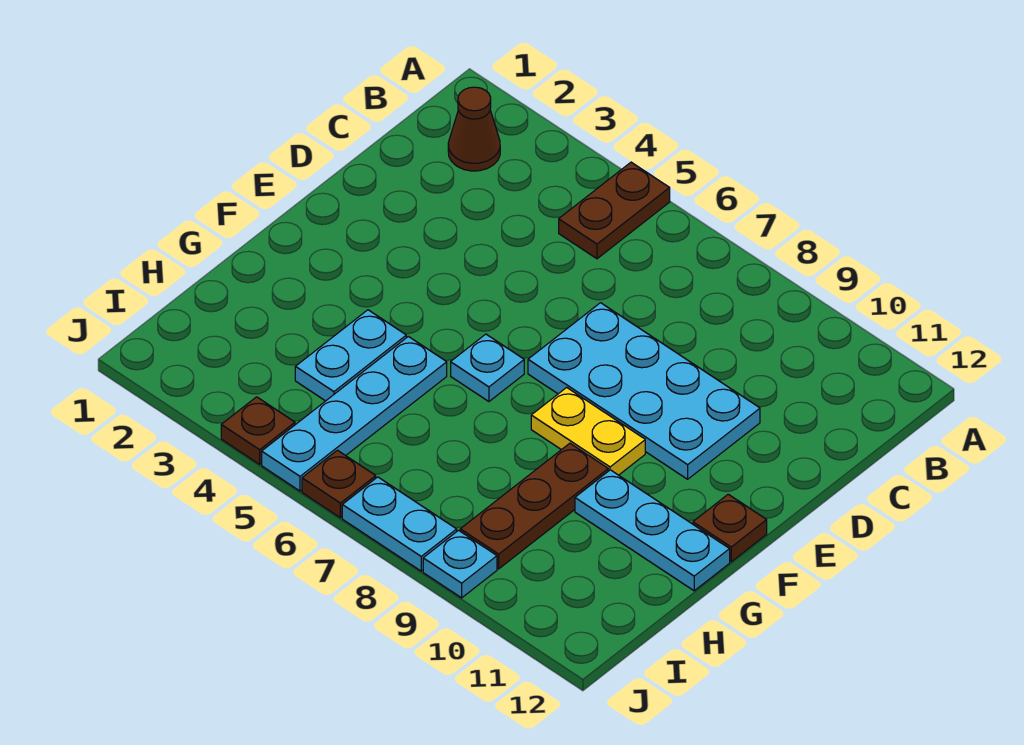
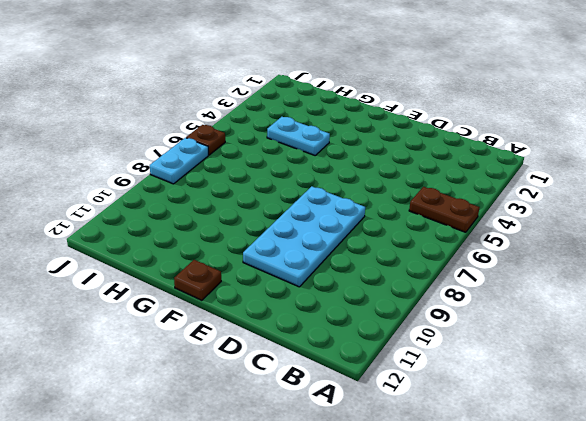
none -> brown cone B2 level 1
none -> cyan plate F6 level 1
none -> yellow plate F8:F9 level 1

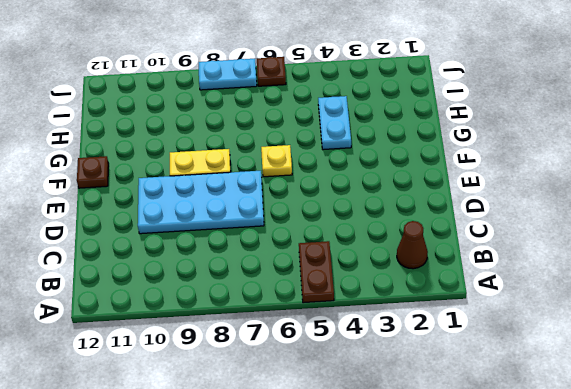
yellow plate F6 level 1 -> cyan plate F6 level 1
none -> cyan plate G5:J5 level 1
none -> brown plate G9:I9 level 1
none -> cyan plate G10:G12 level 1

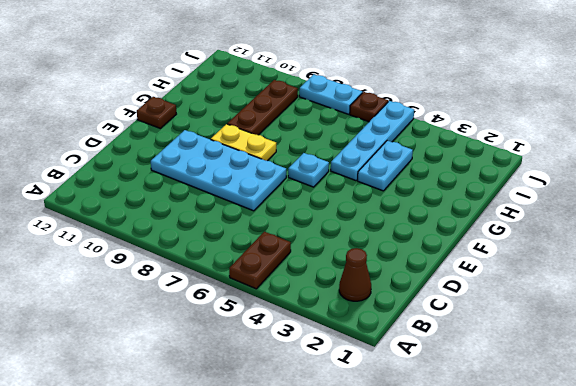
none -> cyan plate G10:G12 level 1
none -> brown plate J4 level 1
none -> cyan plate J9 level 1

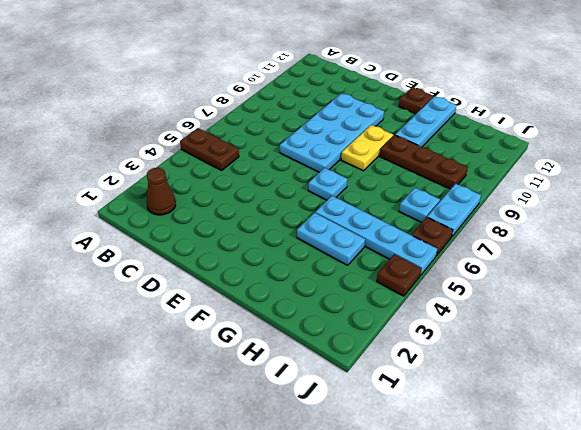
cyan plate I7 level 1 -> cyan plate J9 level 1

